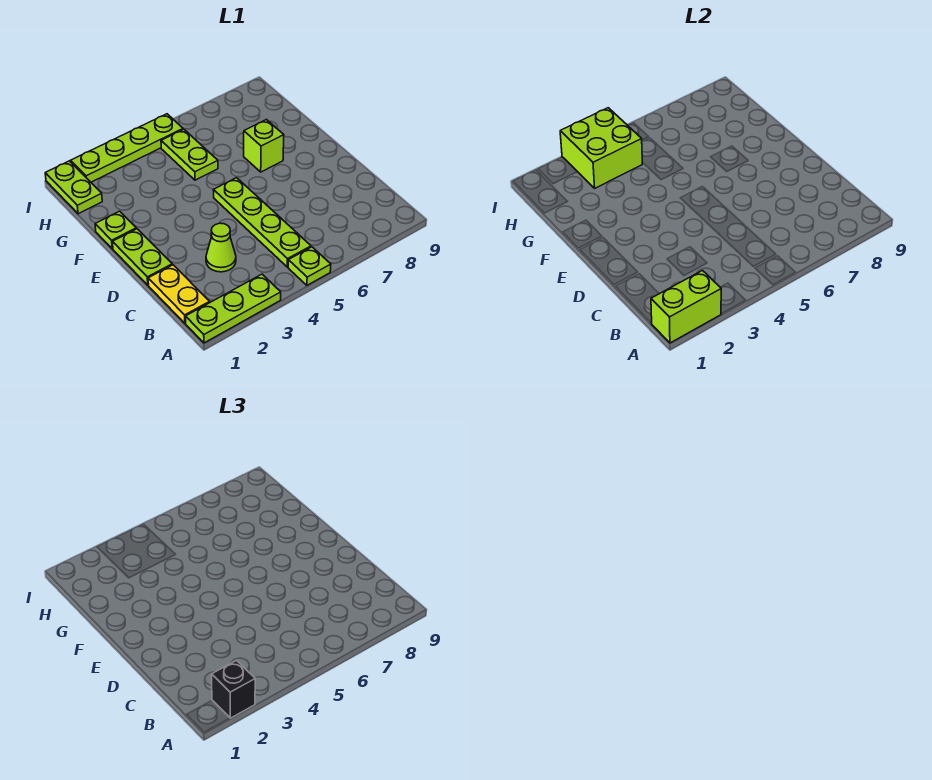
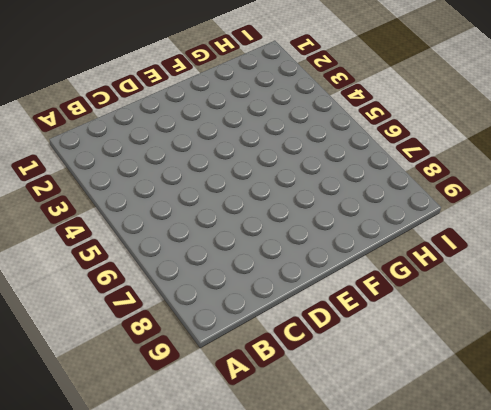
none -> lime plate A1:A3 level 1
none -> lime plate A5 level 1
none -> yellow plate B1:C1 level 1

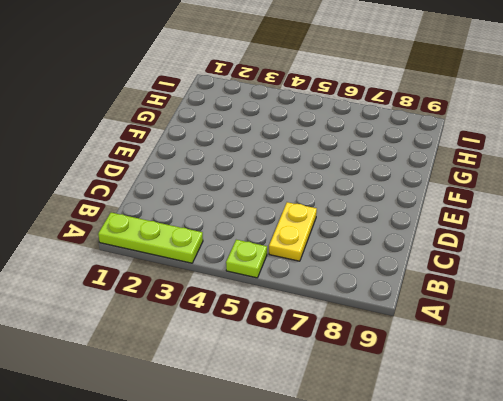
yellow plate B6:C6 level 1 -> yellow plate B1:C1 level 1
none -> lime plate B5:E5 level 1
none -> lime cone C3 level 1
none -> lime plate D1:E1 level 1

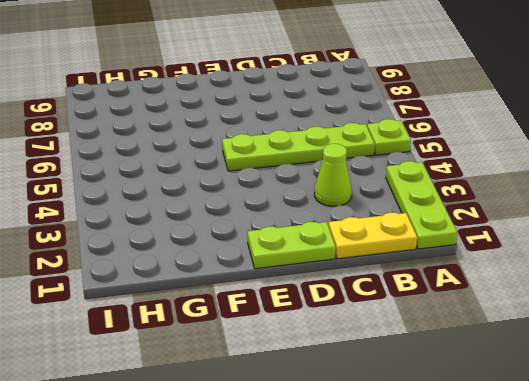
none -> lime plate F1 level 1
none -> lime brick F7 level 1
none -> lime plate G5:H5 level 1

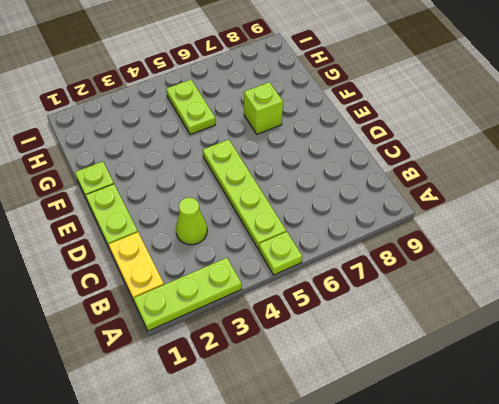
none -> lime plate H1:I1 level 1
none -> lime plate I2:I5 level 1
none -> lime brick A1:A2 level 2

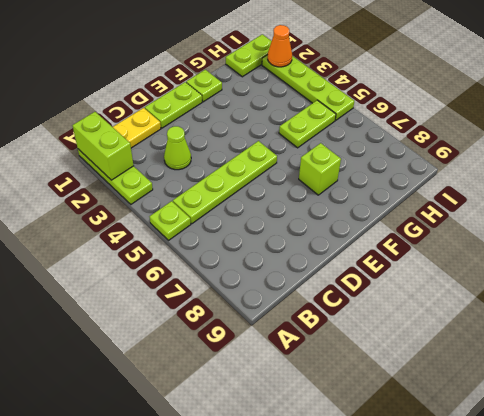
orange cone I2 level 2 -> none
none -> lime brick H3:I4 level 2
none -> black brick A2 level 3

